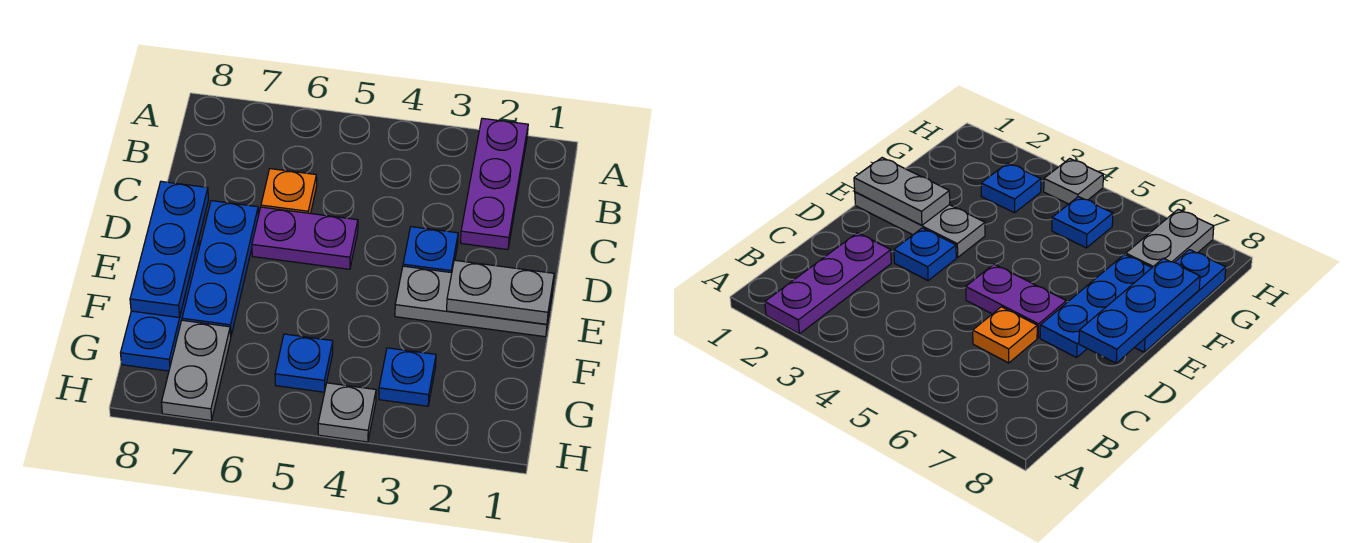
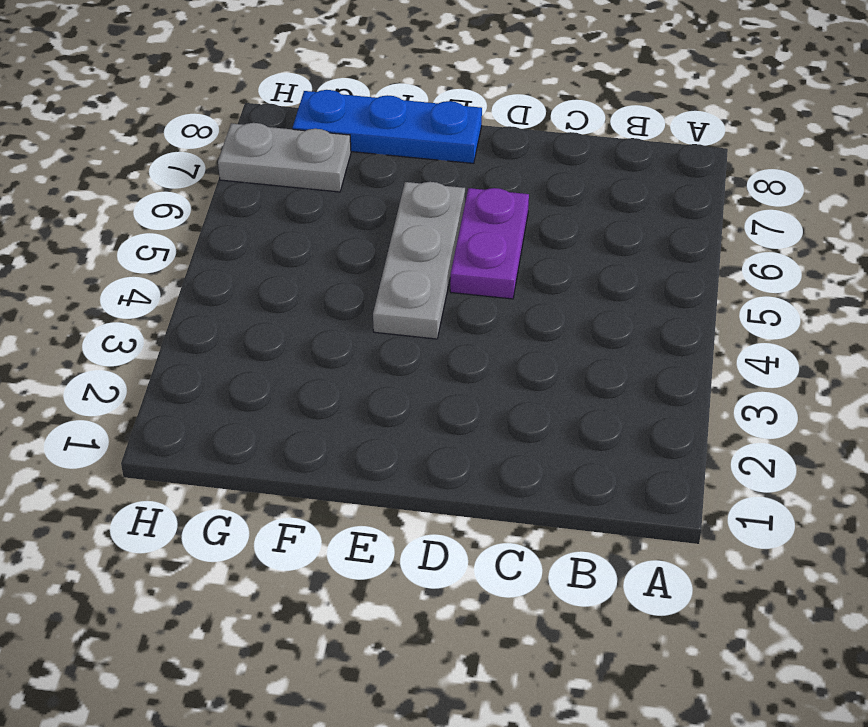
grey plate E4:E6 level 1 -> grey plate E1:E3 level 1
none -> purple plate A2:C2 level 1
none -> orange plate C6 level 1
none -> blue plate D3 level 1

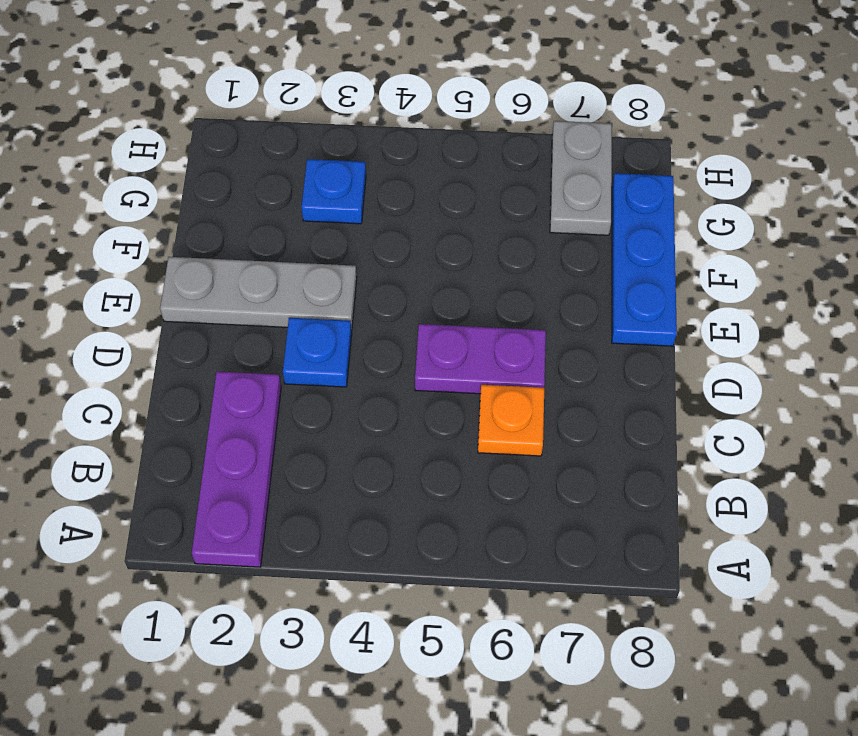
none -> blue plate D7:F7 level 1
none -> blue plate G5 level 1
none -> grey plate H4 level 1

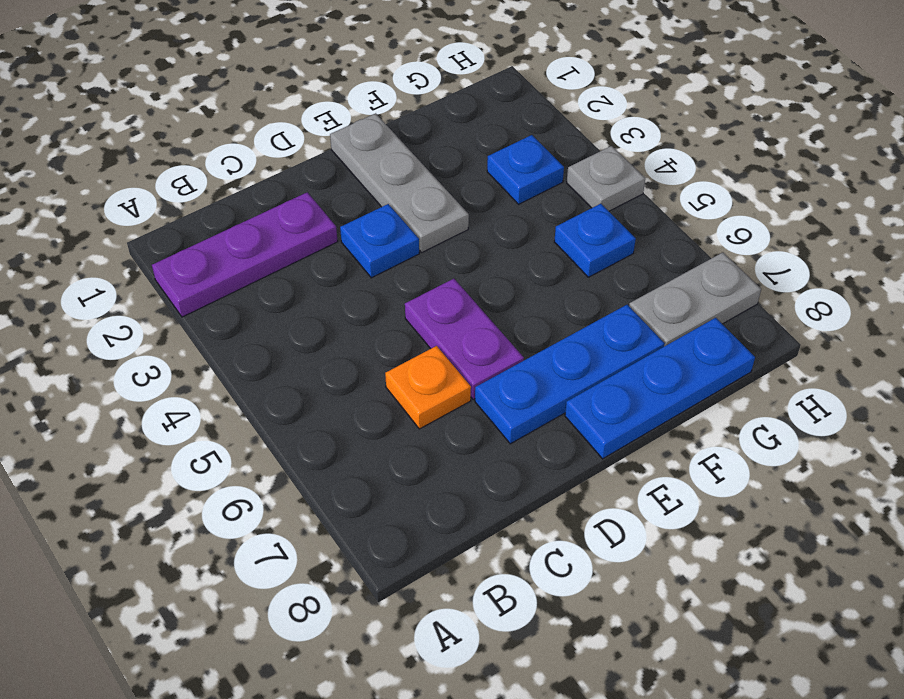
none -> blue plate D8:F8 level 2
none -> grey plate E1:E2 level 2

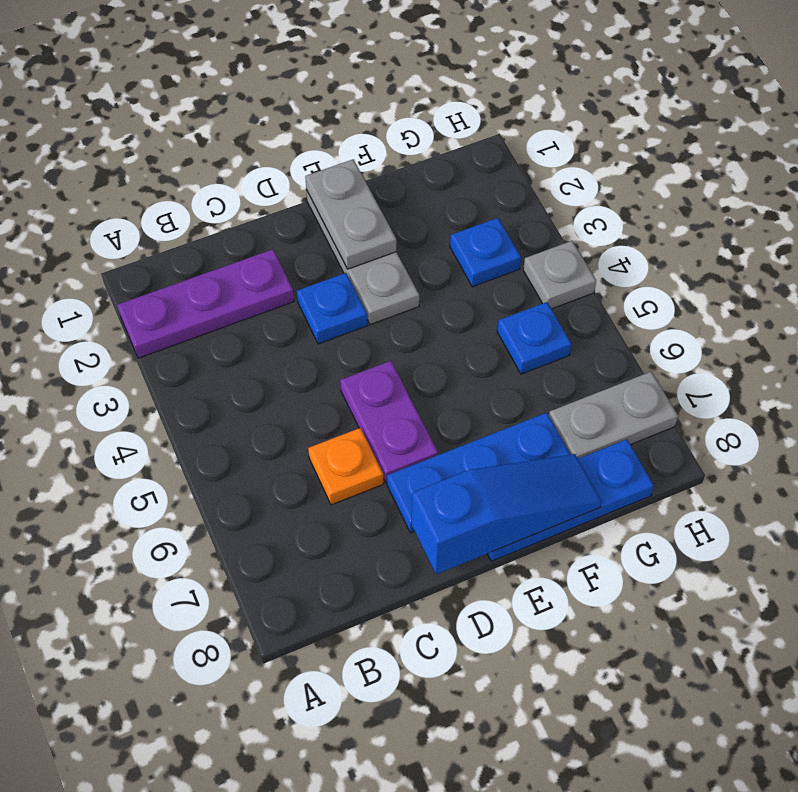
blue slope D8:F8 level 2 top D -> blue plate D8:F8 level 2

